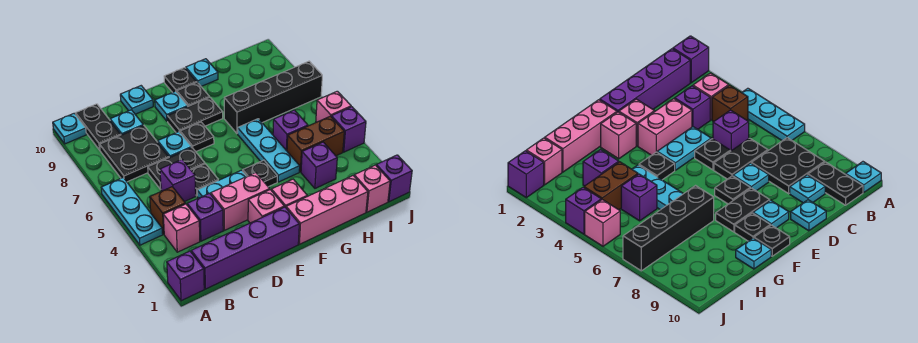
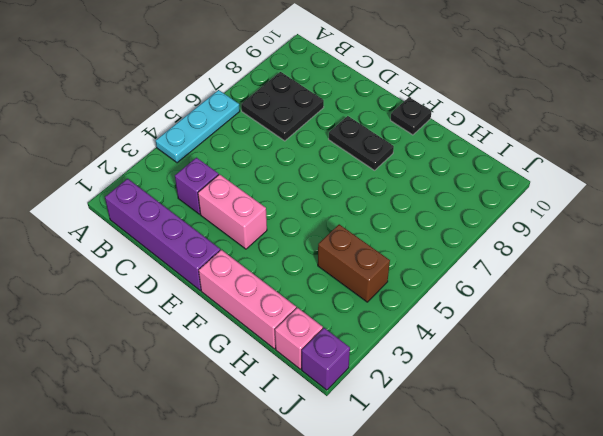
none -> purple brick A1 level 1
none -> cyan plate A10 level 1
none -> pink brick B3 level 1
none -> brown brick B4 level 1

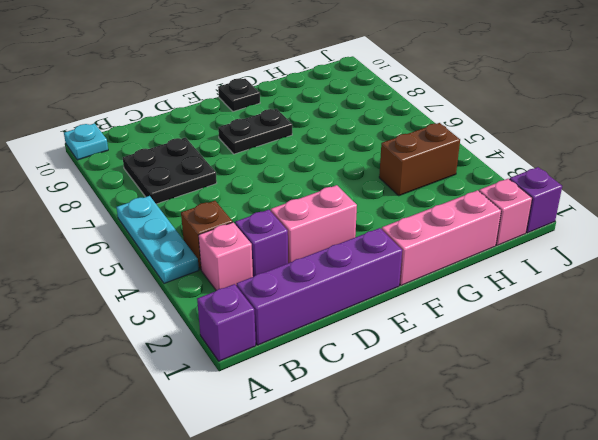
none -> black plate B9:B10 level 1
none -> purple brick C5 level 1
none -> black plate C6:D6 level 1
none -> cyan plate C9 level 1

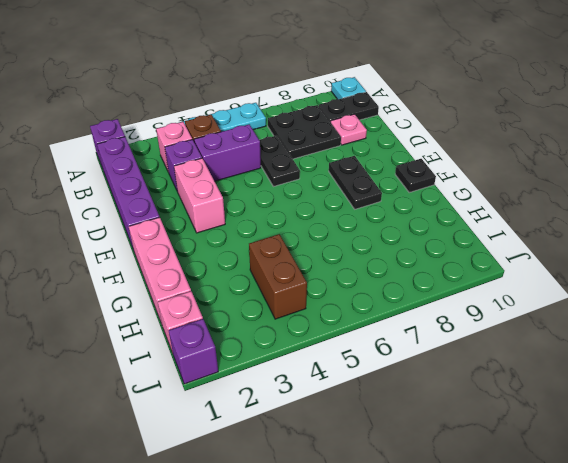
purple brick C4:C5 level 1 -> purple brick C5 level 1
pink plate C9 level 1 -> cyan plate C9 level 1
none -> cyan plate D4:E4 level 1
none -> black plate D5 level 1
none -> cyan plate D7 level 1
none -> cyan plate D10 level 1

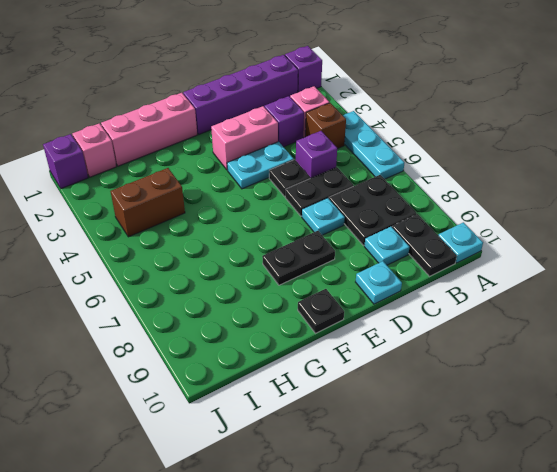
none -> pink brick E2 level 1
none -> black plate E7 level 1
none -> cyan plate E9 level 1
none -> pink brick F2 level 1

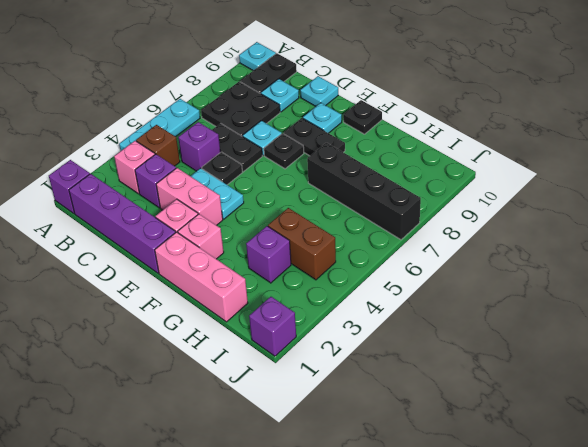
none -> black plate F4 level 1
none -> black plate F9 level 1
none -> cyan plate G4:G6 level 1
none -> cyan plate G10 level 1

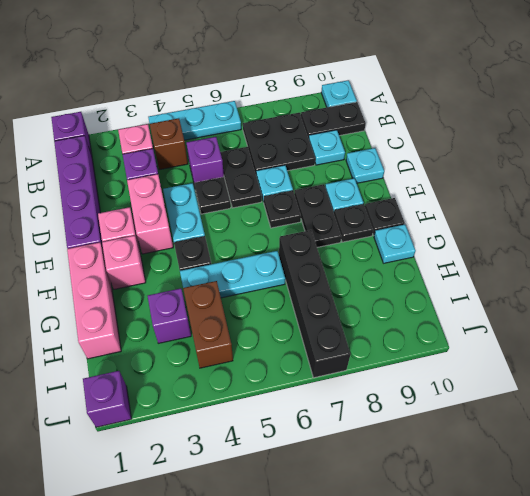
none -> purple brick H5 level 1
none -> pink brick I1 level 1
none -> purple brick J4 level 1
none -> pink brick J5 level 1

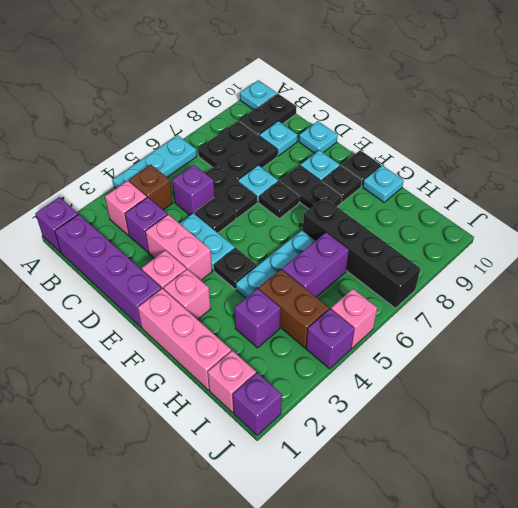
purple brick H5:H6 level 1 -> purple brick H5 level 1

